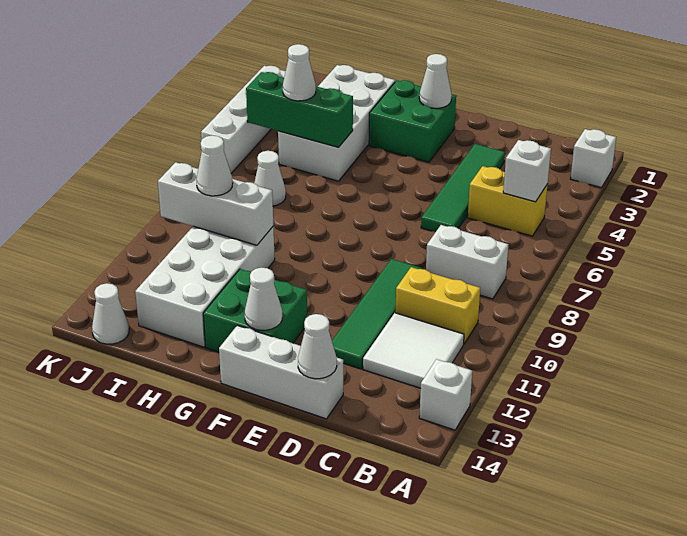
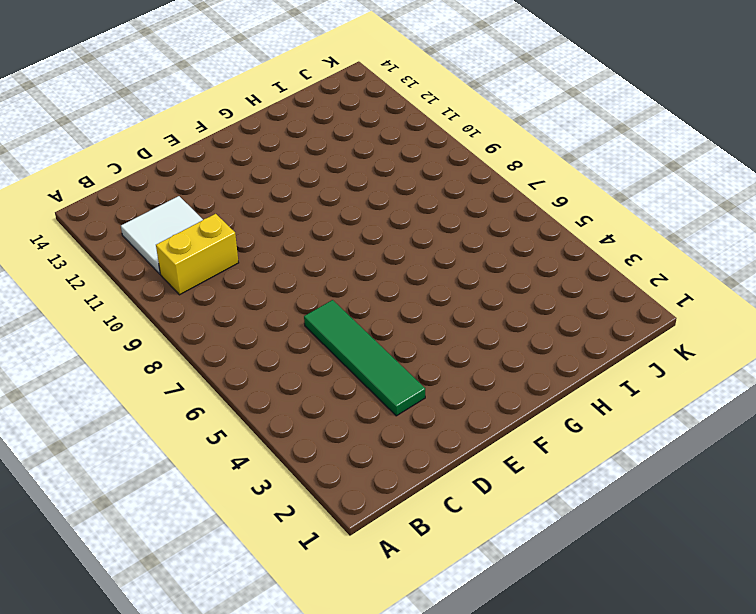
none -> white brick A2 level 1
none -> white brick A13 level 1
none -> yellow brick B5:C5 level 1

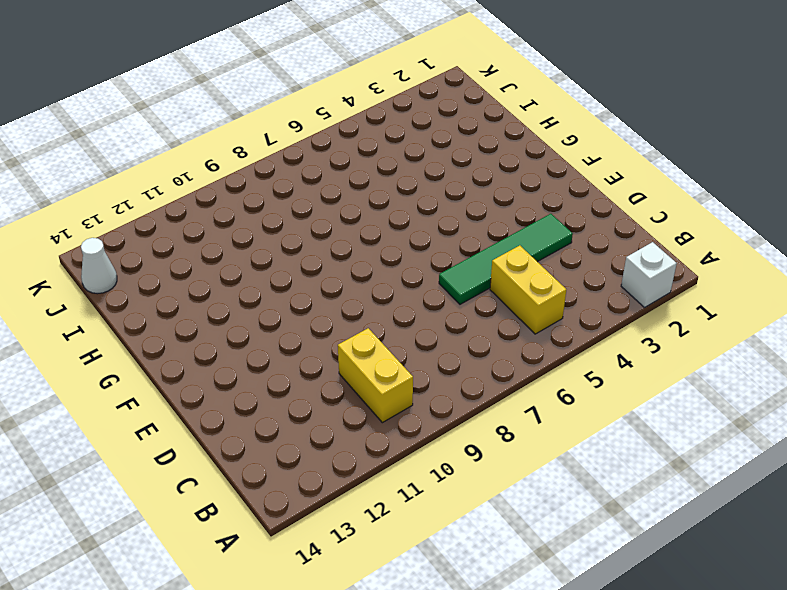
none -> white brick A13 level 1
none -> white brick B8:C8 level 1
none -> white tile B11:C12 level 1

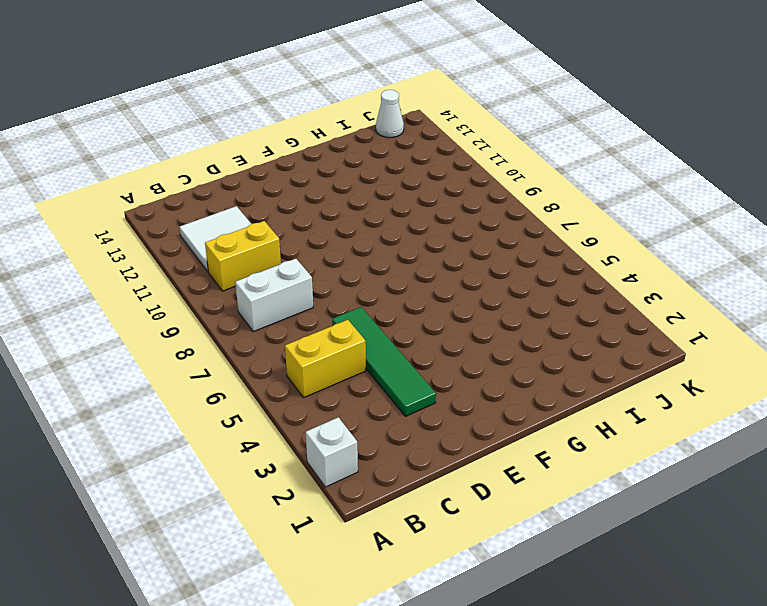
none -> white brick A13 level 1
none -> green tile D9:D12 level 1
none -> white brick D14:F14 level 1

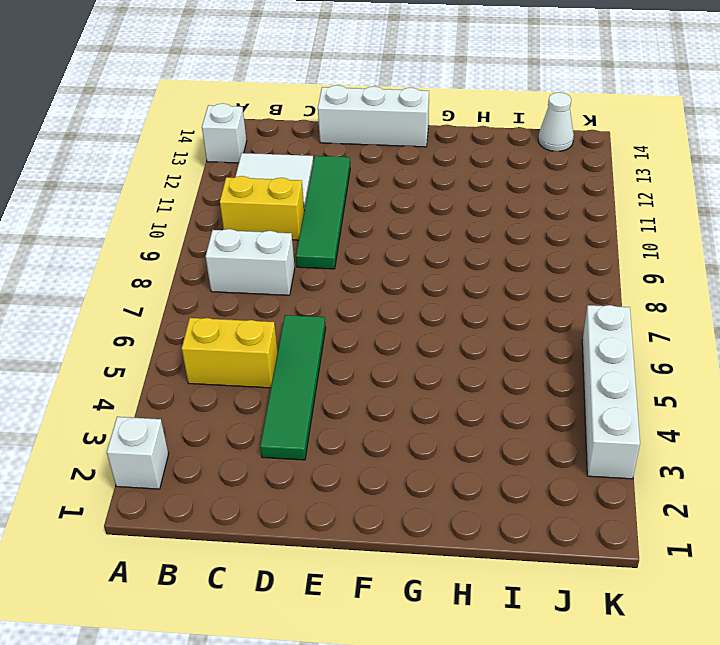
none -> green brick F2:G3 level 1
none -> green brick F12:G13 level 1
none -> white brick H2:I5 level 1

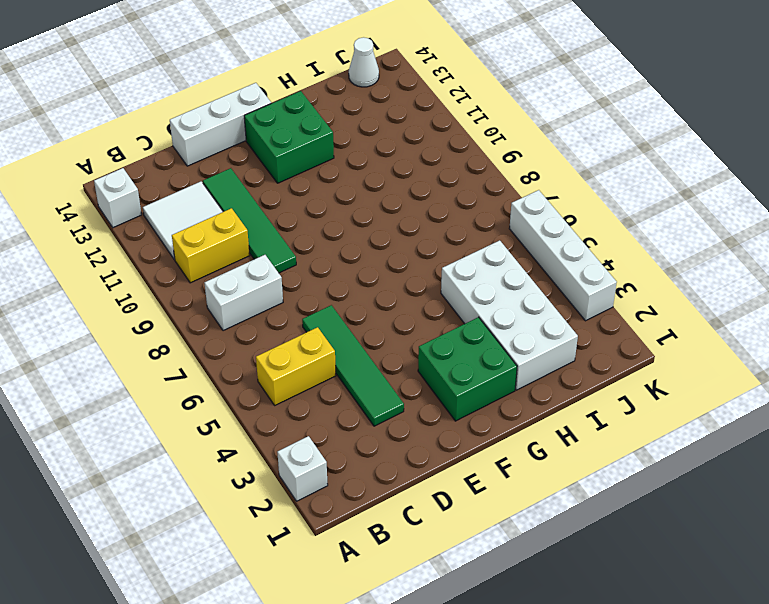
none -> white brick H10:I13 level 1
none -> white cone I7 level 1
none -> white brick B5 level 2

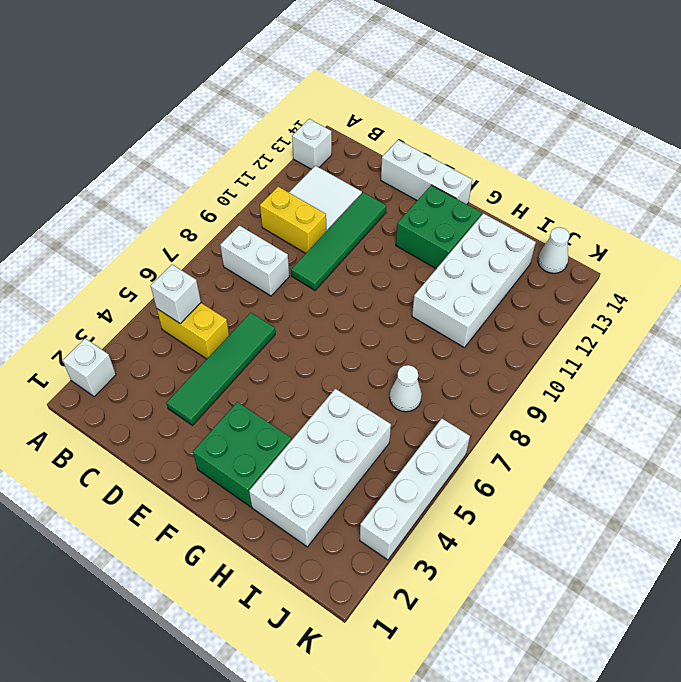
none -> white cone D14 level 2
none -> white cone F2 level 2
none -> white cone F13 level 2

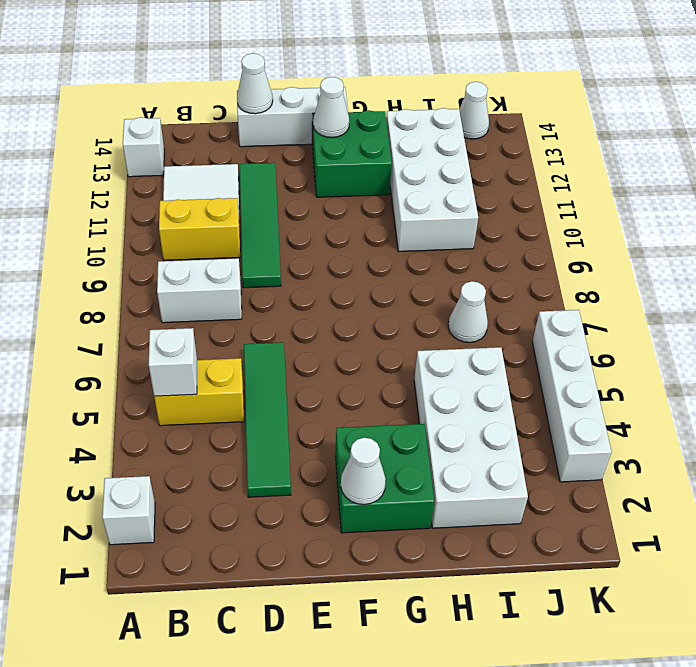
none -> green brick H5:J5 level 2
none -> white brick H10:J10 level 2
none -> white cone I5 level 3

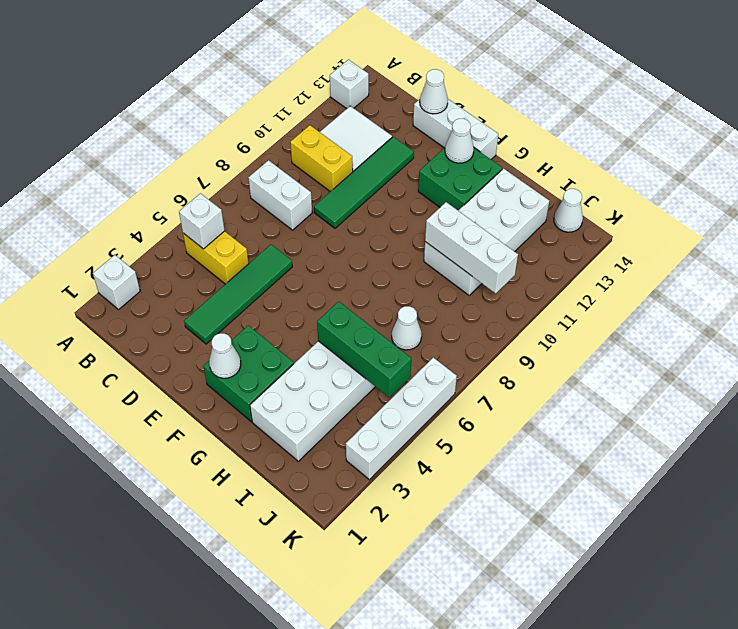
none -> white cone I5 level 3
none -> white cone I10 level 3

